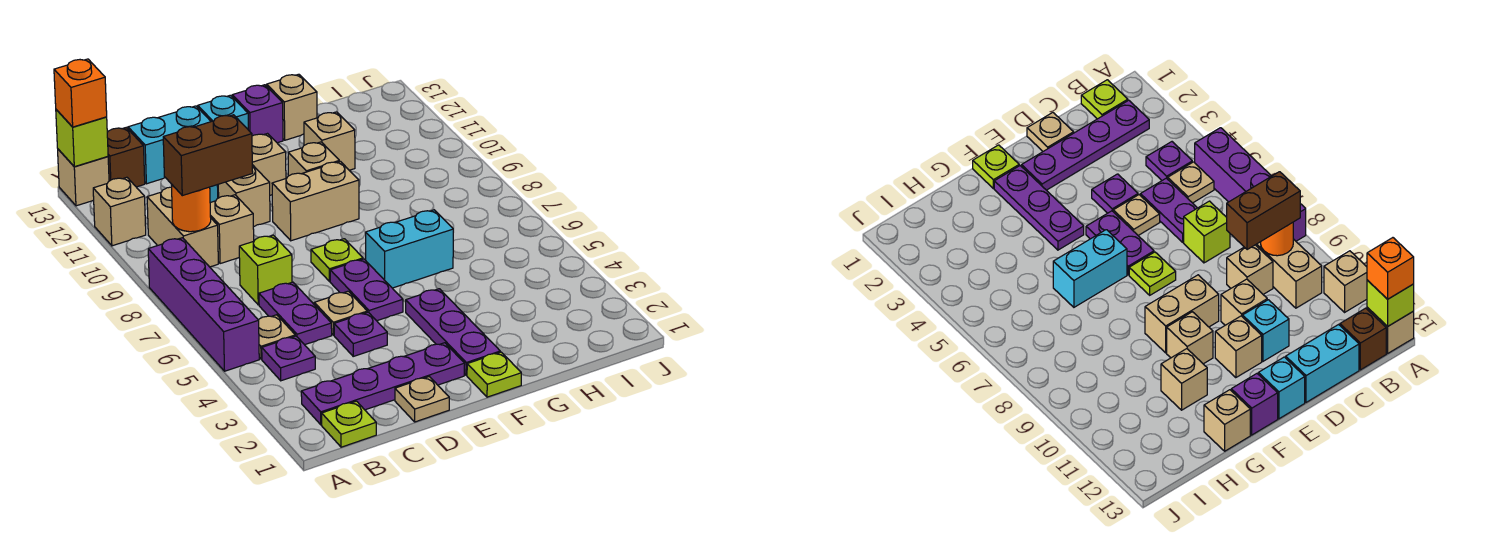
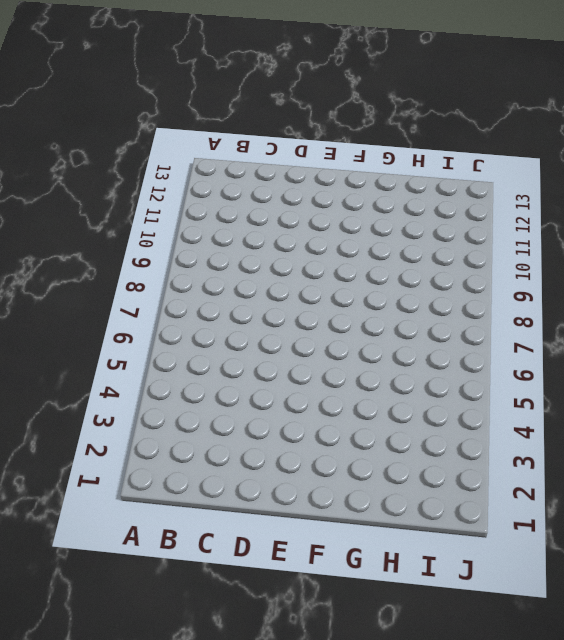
none -> purple brick A5:A8 level 1
none -> tan brick A11 level 1
none -> tan brick A13 level 1
none -> lime plate B1 level 1

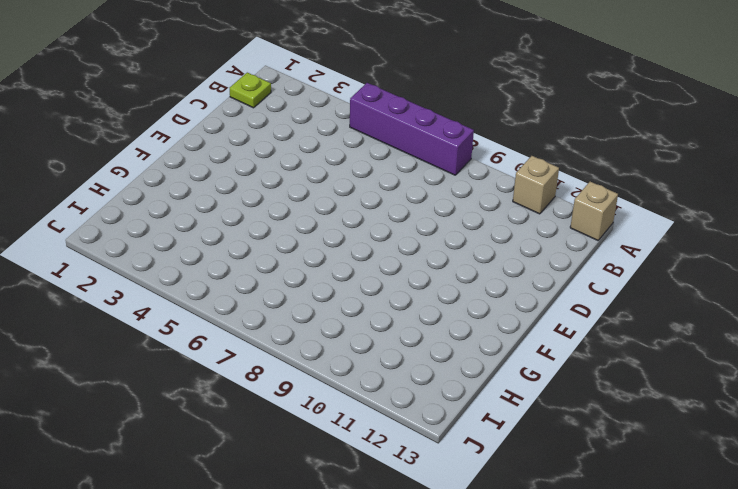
none -> purple plate B2:E2 level 1
none -> purple plate B4 level 1
none -> tan plate B5 level 1
none -> tan brick B9:B10 level 1

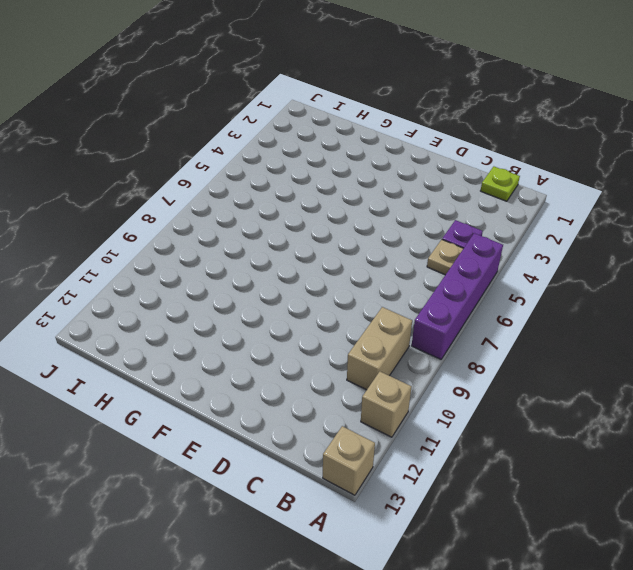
none -> purple plate B2:E2 level 1
none -> brown brick B13 level 1
none -> purple plate C5:C6 level 1
none -> lime brick C7 level 1

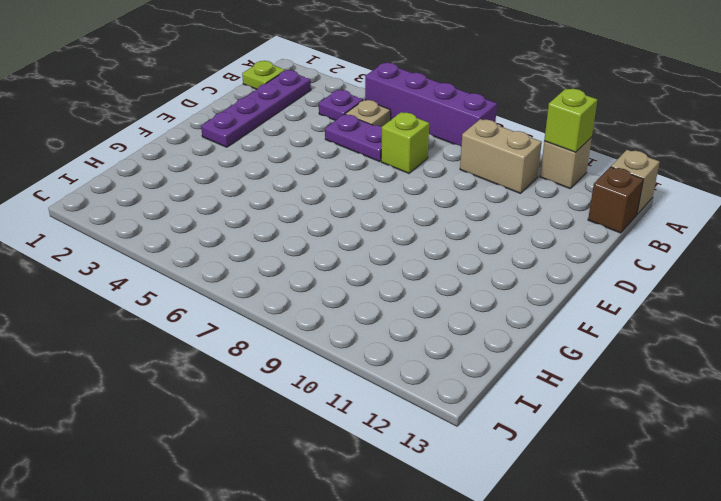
lime brick A11 level 2 -> lime brick A13 level 2
none -> tan brick C9 level 1
none -> cyan brick C13:D13 level 1
none -> tan plate D1 level 1
none -> purple plate D4 level 1

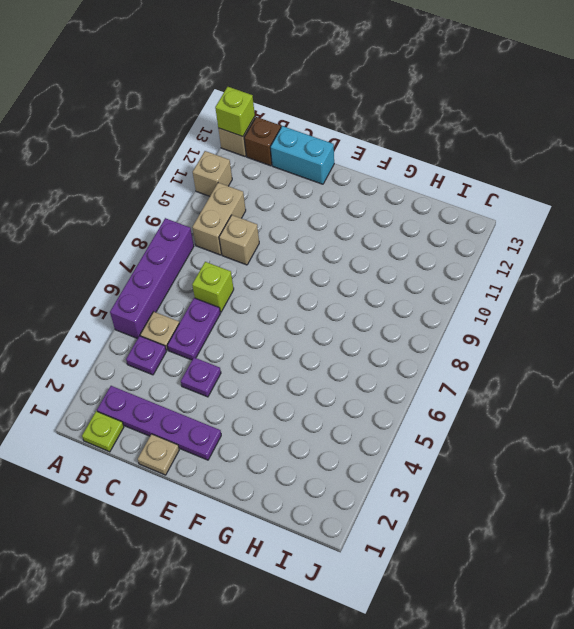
none -> tan plate D5 level 1
none -> tan brick D10 level 1
none -> cyan brick D11 level 1
none -> purple plate E5:E6 level 1

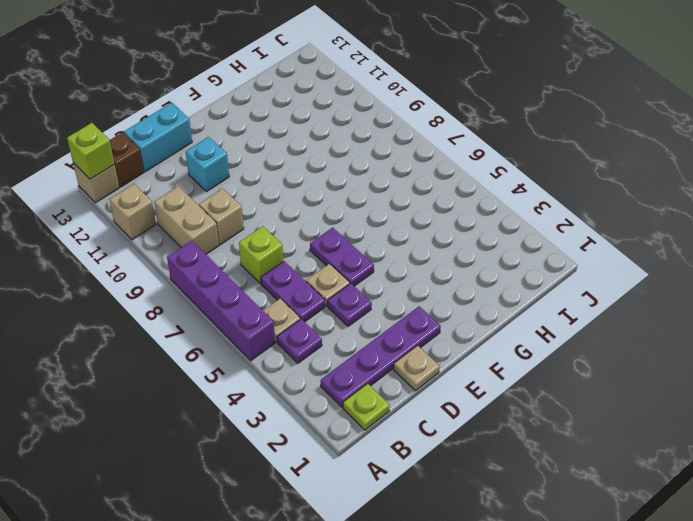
none -> tan brick D10 level 1
none -> lime plate E7 level 1
none -> tan brick E9:F9 level 1
none -> tan brick E11 level 1

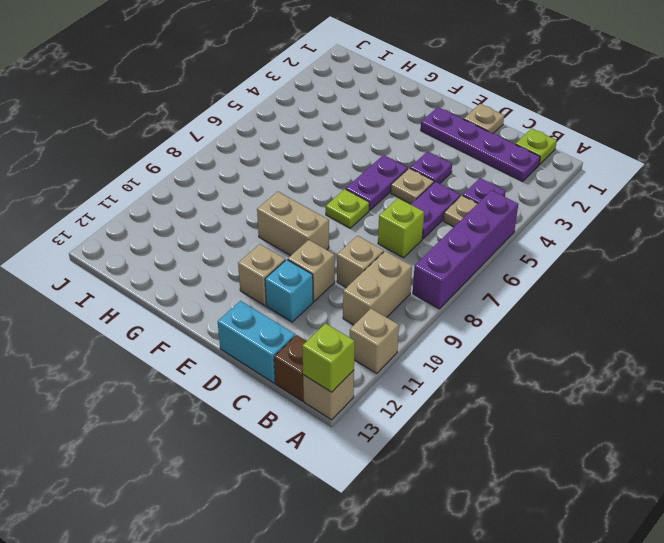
none -> cyan brick E13 level 1
none -> lime plate F1 level 1
none -> purple plate F2:F4 level 1
none -> cyan brick F6:G6 level 1

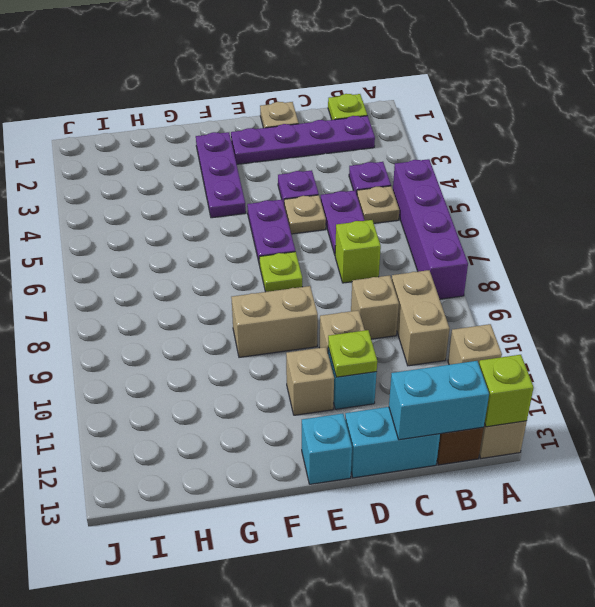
cyan brick B13:C13 level 2 -> cyan brick F6:G6 level 1
lime plate D11 level 2 -> lime plate F1 level 1
none -> tan brick F10 level 1
none -> purple brick F13 level 1
none -> tan brick G11 level 1
none -> tan brick G13 level 1

